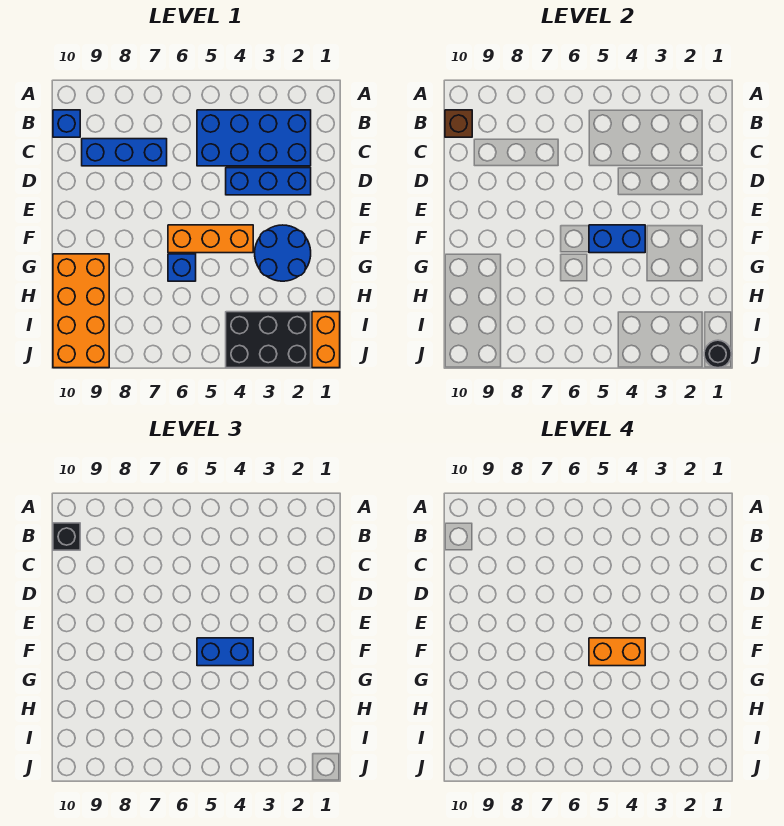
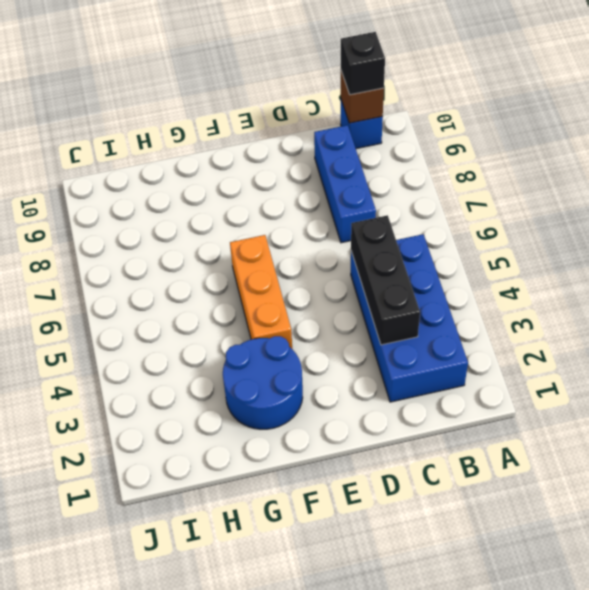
black brick C3:C5 level 2 -> none
none -> blue brick D2:D4 level 1
none -> blue brick G6 level 1
none -> orange brick G9:J10 level 1

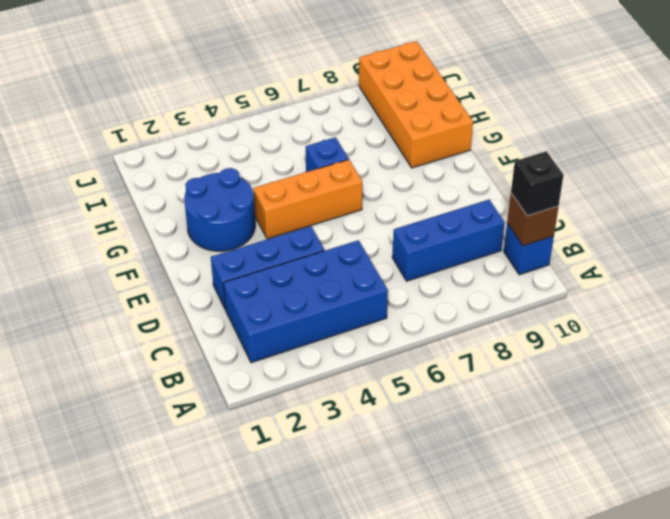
none -> orange brick I1:J1 level 1
none -> black brick I2:J4 level 1
none -> blue brick F4:F5 level 2

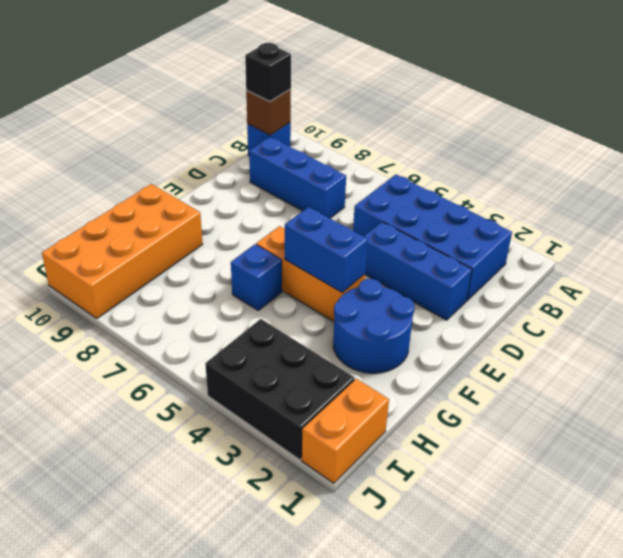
none -> black round brick J1 level 2
none -> blue brick F4:F5 level 3
none -> orange brick F4:F5 level 4

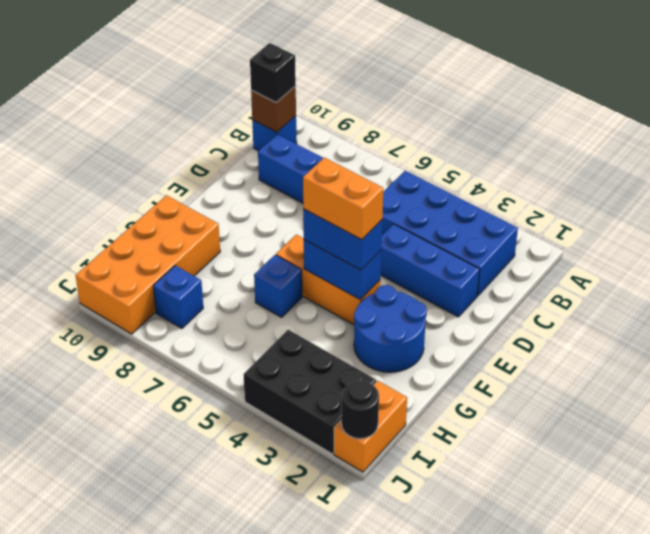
blue brick I8 level 1 -> none

